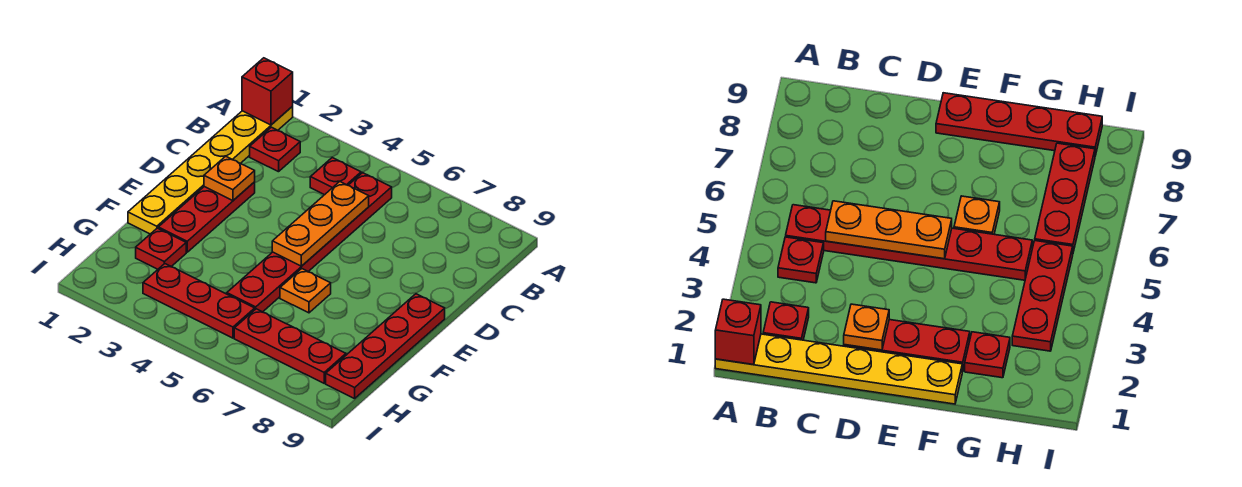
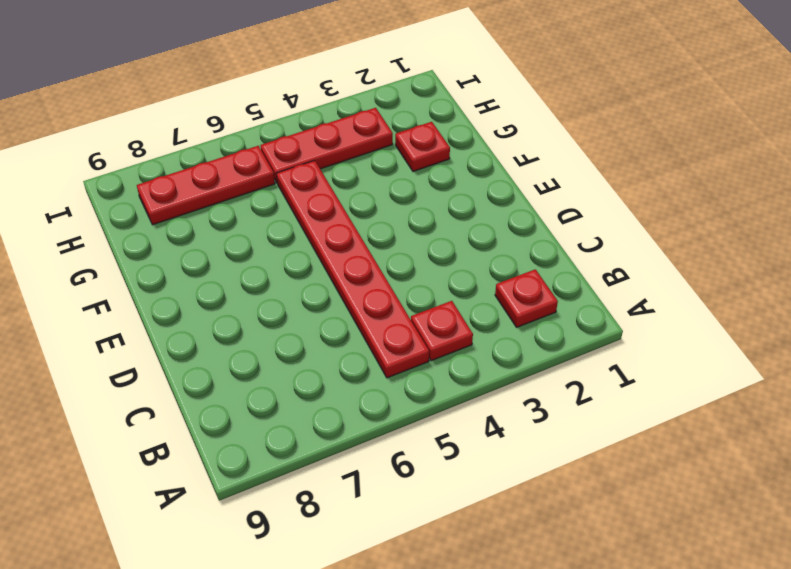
none -> yellow plate A1:F1 level 1
none -> red plate D2:F2 level 1
none -> red plate E9:H9 level 1

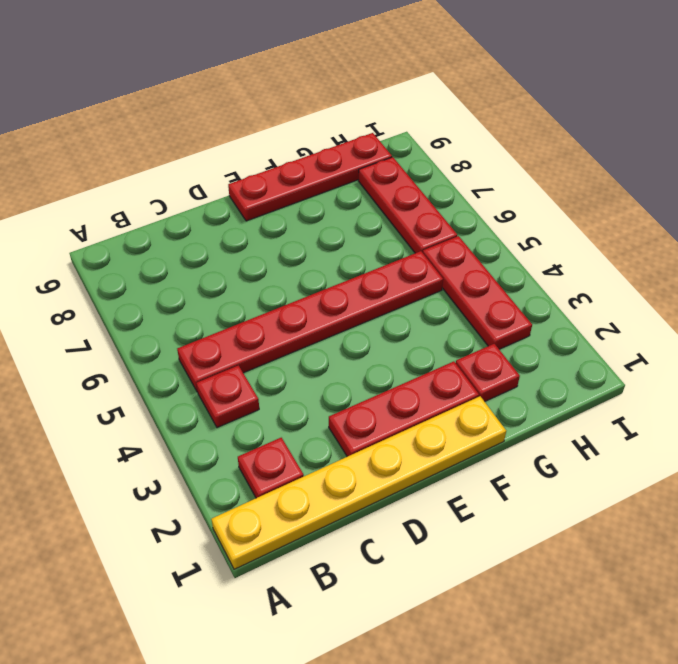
none -> orange plate F6 level 1
none -> red brick A1 level 2
none -> orange plate C5:E5 level 2

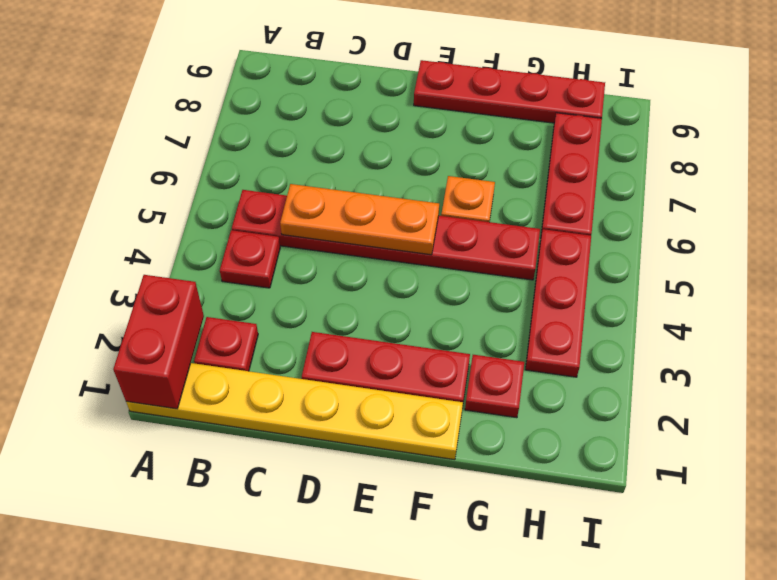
red brick A1:A2 level 2 -> red brick A1 level 2
none -> orange plate D2 level 2

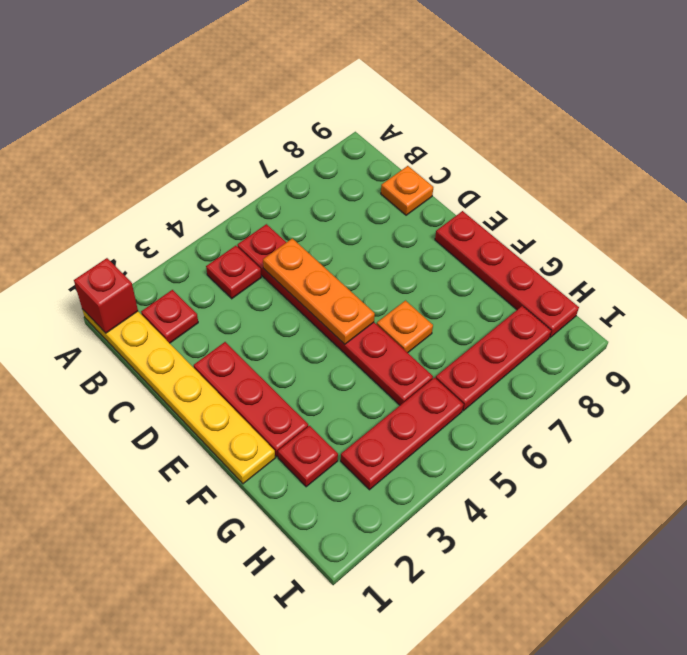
orange plate C9 level 1 -> orange plate D2 level 2

